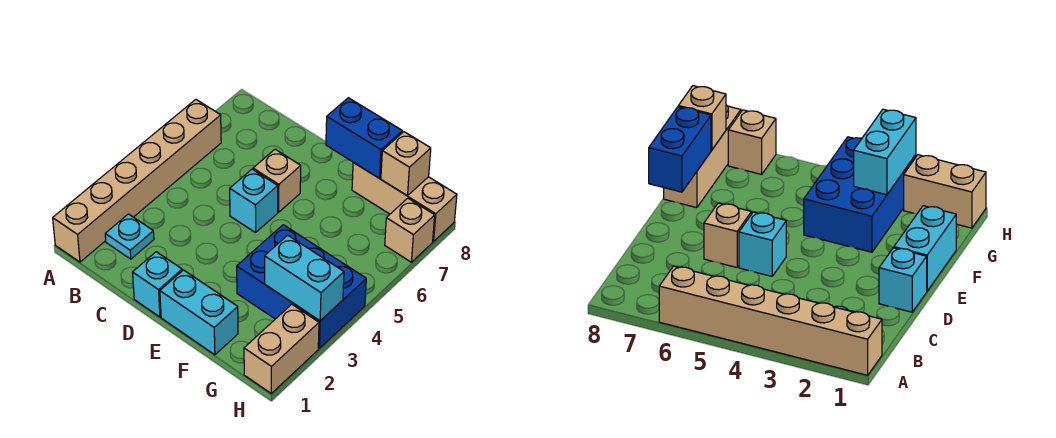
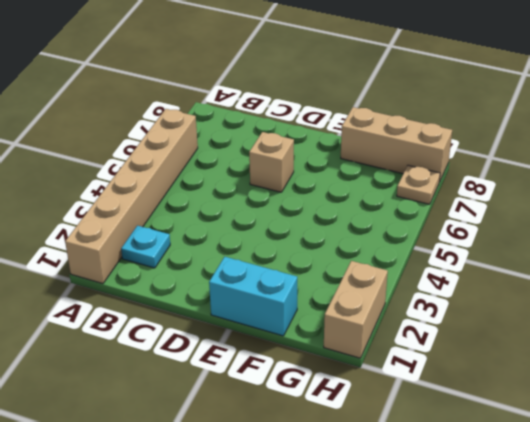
tan plate H7 level 1 -> tan brick H7 level 1
none -> cyan brick D1 level 1
none -> cyan brick D5 level 1
none -> blue brick F3:H4 level 1

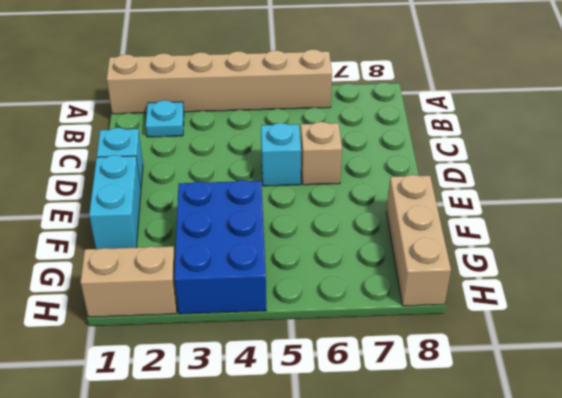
none -> tan brick H7 level 1
none -> blue brick E8:F8 level 2
none -> cyan brick G3:H3 level 2

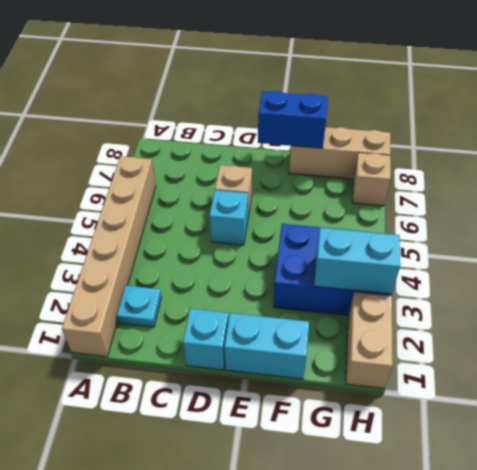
none -> tan brick G8 level 2

